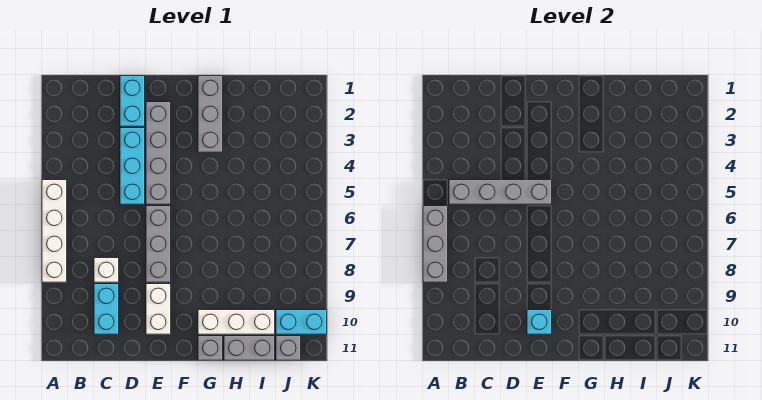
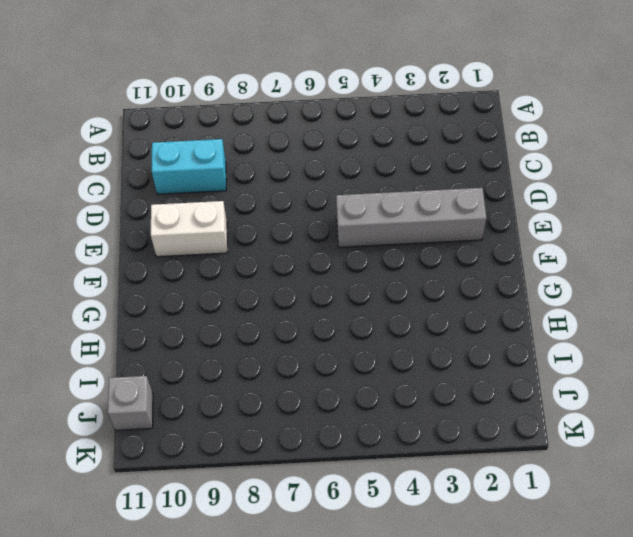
none -> white brick A5:A8 level 1
none -> white brick C8 level 1
none -> cyan brick D1:D2 level 1

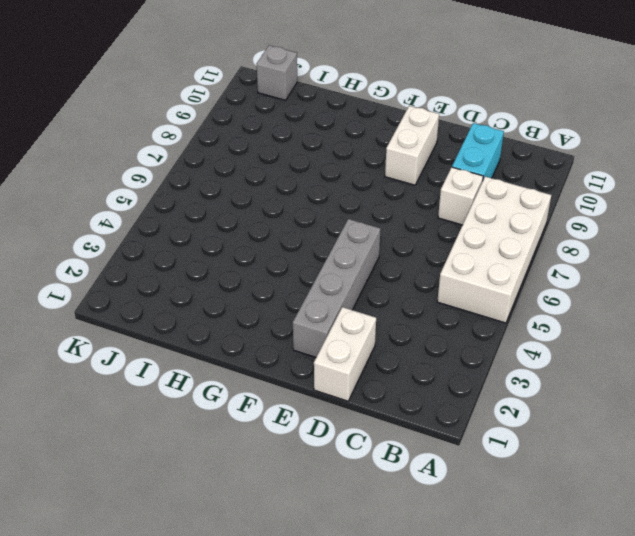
white brick A5:B8 level 1 -> white brick A5:A8 level 1
white brick D1:D2 level 1 -> cyan brick D1:D2 level 1
none -> cyan brick D3:D5 level 1
none -> grey brick E6:E8 level 1
none -> grey brick G1:G3 level 1

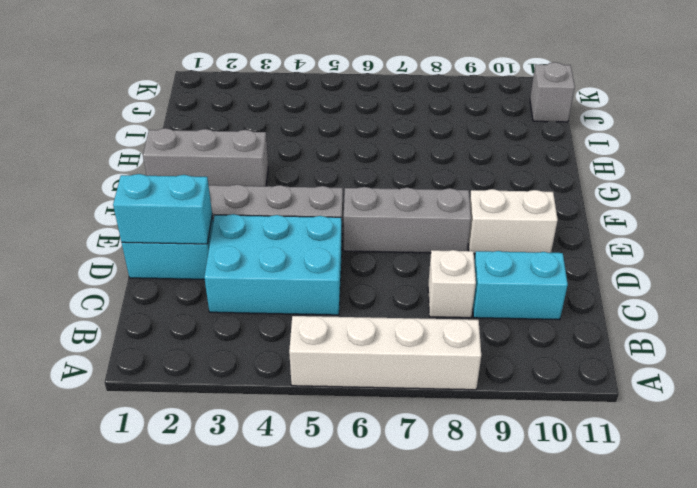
cyan brick C3:D5 level 1 -> cyan brick D3:D5 level 1
cyan brick D1:D2 level 2 -> cyan brick J10:K10 level 1
none -> white brick G10:I10 level 1
none -> grey brick G11 level 1
none -> grey brick H11:I11 level 1

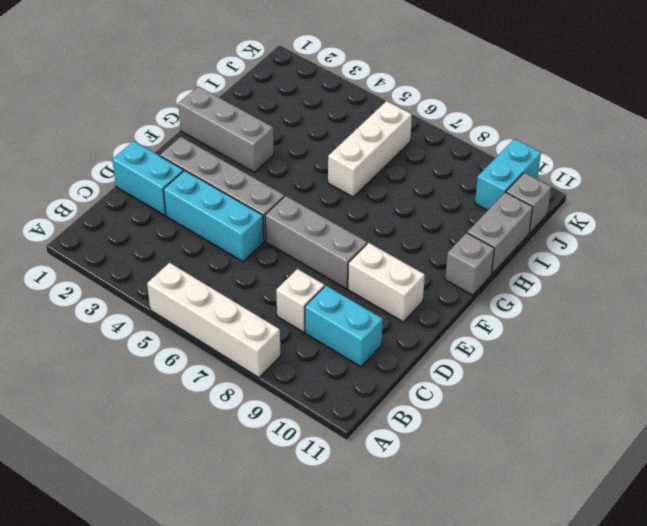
white brick H6:J6 level 1 -> white brick G10:I10 level 1
none -> grey brick A6:A8 level 2
none -> grey brick B5:E5 level 2
none -> cyan brick E10 level 2

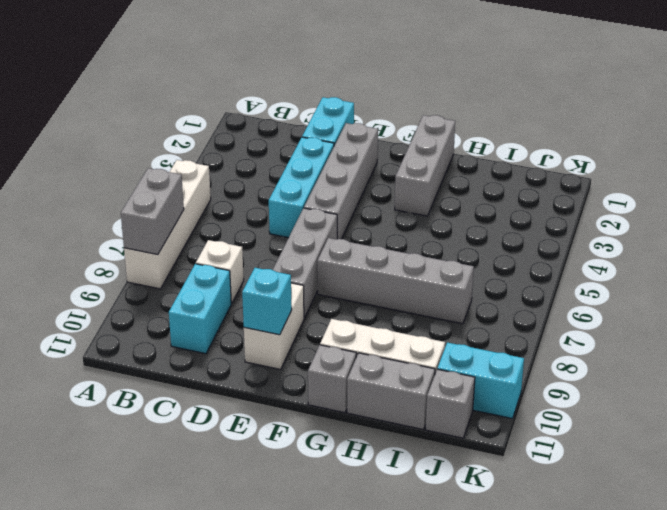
grey brick A7:A8 level 2 -> grey brick A6:A8 level 2
grey brick F7:I7 level 1 -> grey brick B5:E5 level 2

